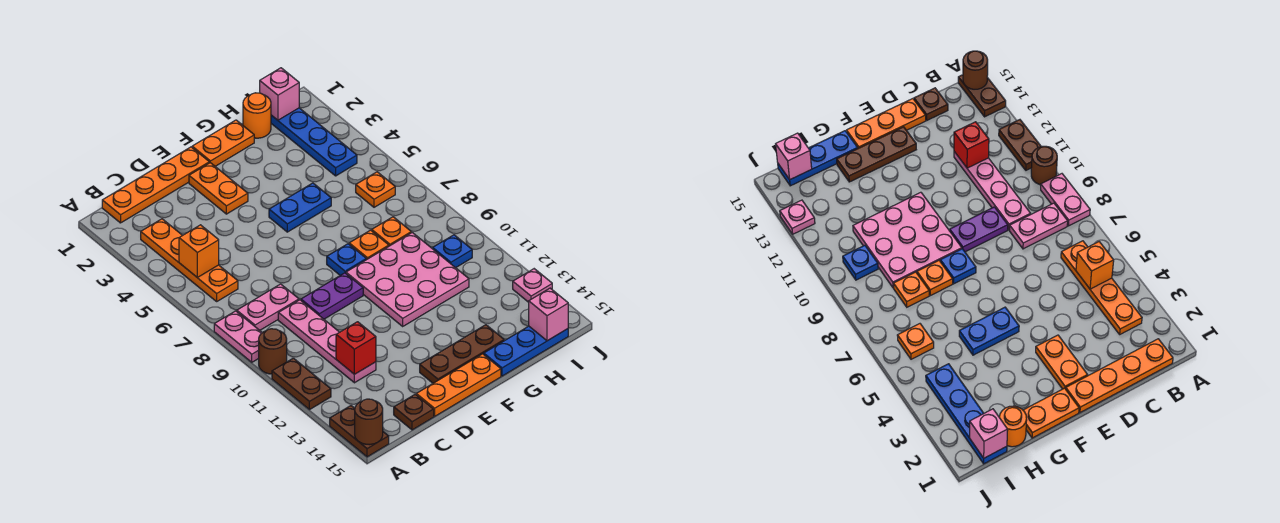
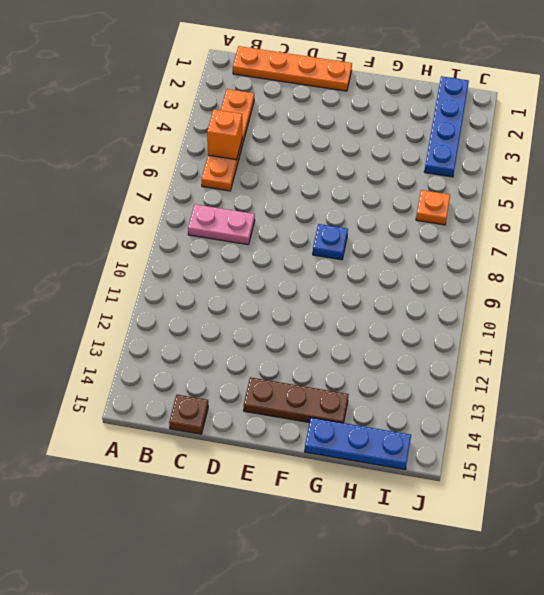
none -> pink plate A8:A9 level 1
none -> brown round brick A10 level 1
none -> brown plate A11:A12 level 1
none -> brown plate A14:A15 level 1

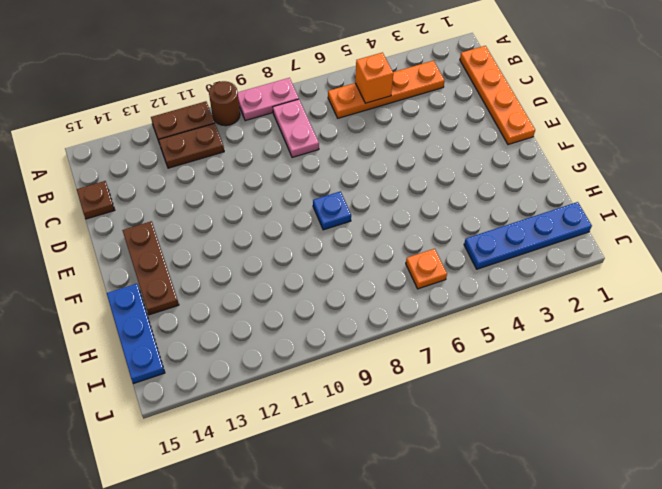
brown plate B11:B12 level 1 -> brown plate A14:A15 level 1
none -> pink plate C9:C12 level 1
none -> purple plate D9:E9 level 1
none -> orange plate D15:F15 level 1
none -> orange plate E2:E3 level 1

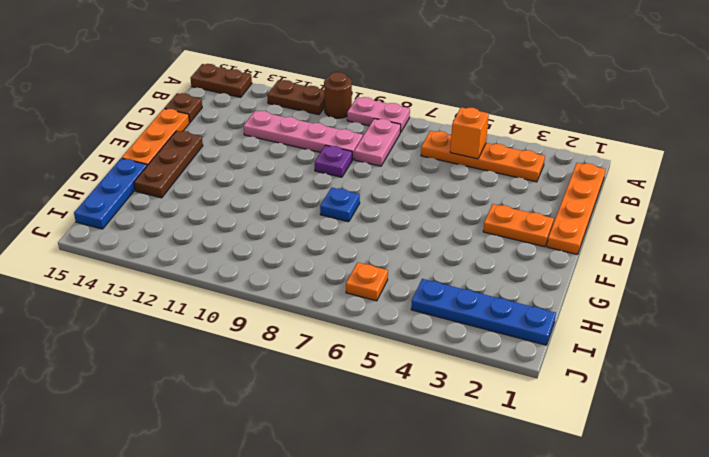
purple plate D9 level 1 -> purple plate D9:E9 level 1
none -> orange plate F1:G1 level 1
none -> blue plate F5:G5 level 1
none -> pink plate F9:H11 level 1
none -> orange plate G8 level 1

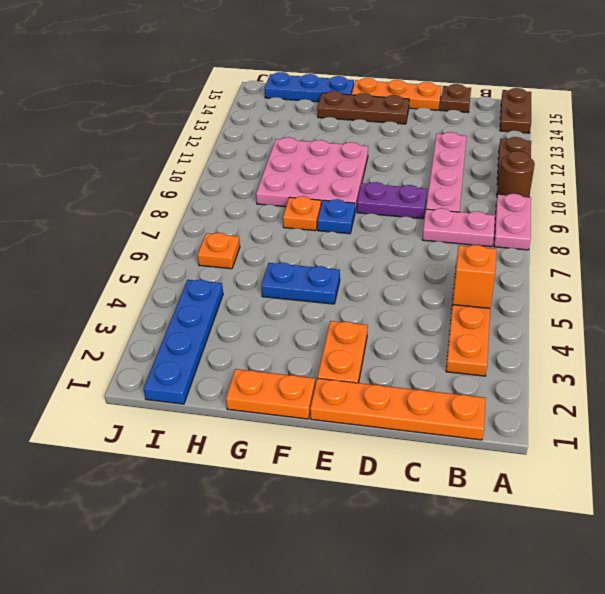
none -> orange round brick H1 level 1
none -> orange plate H8 level 1
none -> blue plate I10 level 1
none -> pink plate J13 level 1

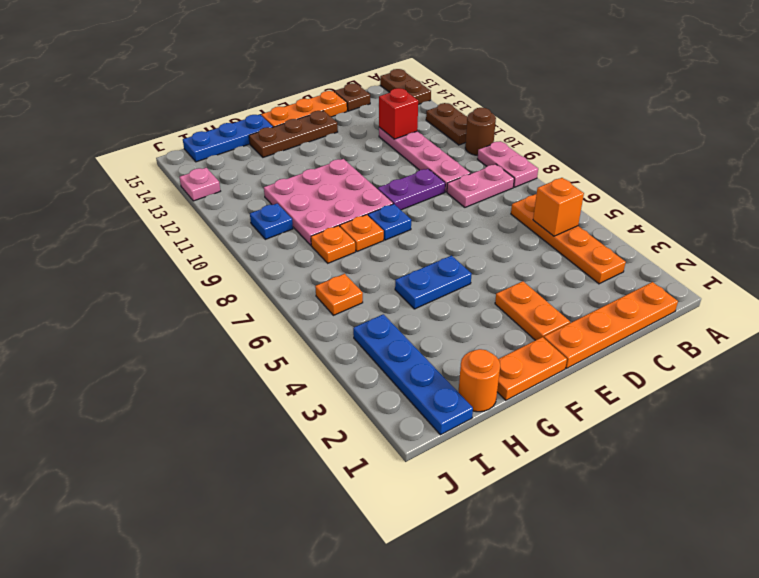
none -> brown round brick A15 level 2
none -> pink brick I1 level 2
none -> pink brick I15 level 2

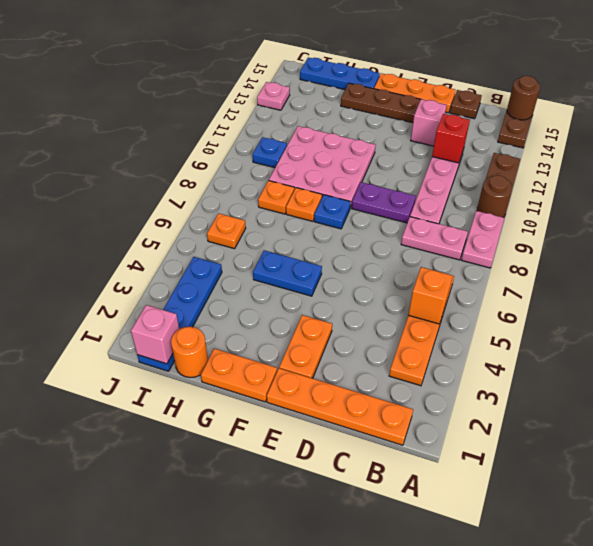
pink brick D13 level 1 -> pink brick I15 level 2

